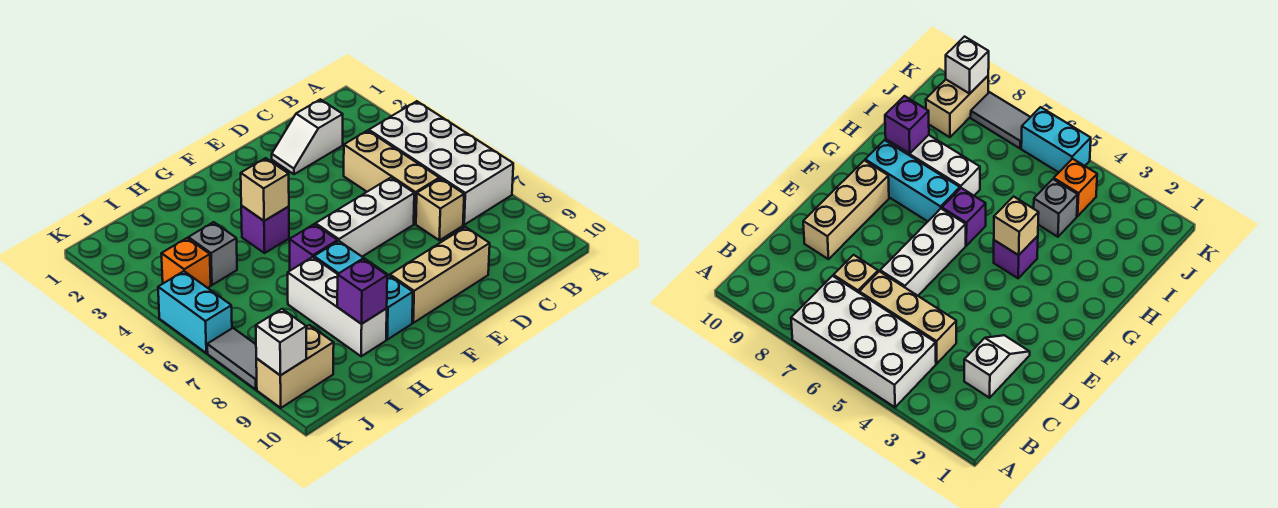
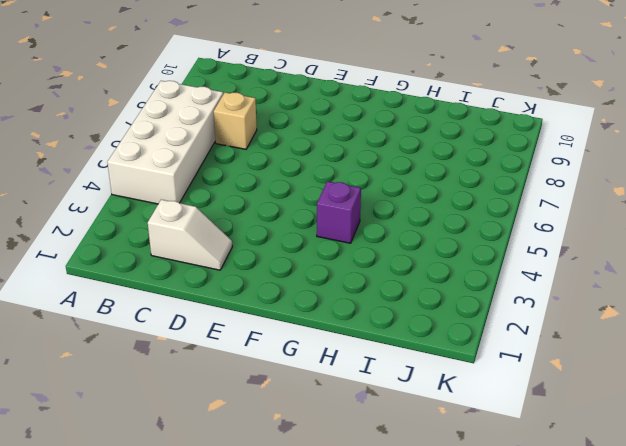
none -> tan brick C4:C6 level 1
none -> white brick D6:F6 level 1
none -> tan brick D9:F9 level 1

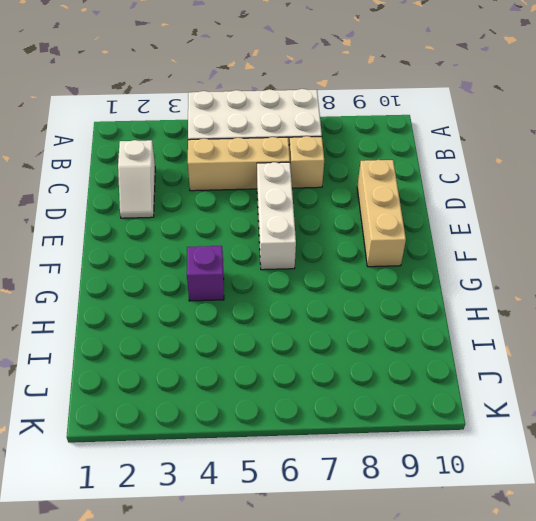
none -> purple brick G6 level 1
none -> cyan brick G7:G9 level 1
none -> white brick H7:H9 level 1

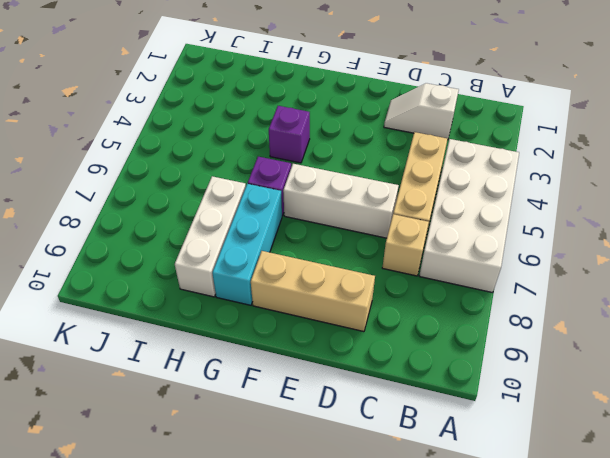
none -> grey brick I4 level 1
none -> orange brick J4 level 1
none -> tan brick J9:K9 level 1

